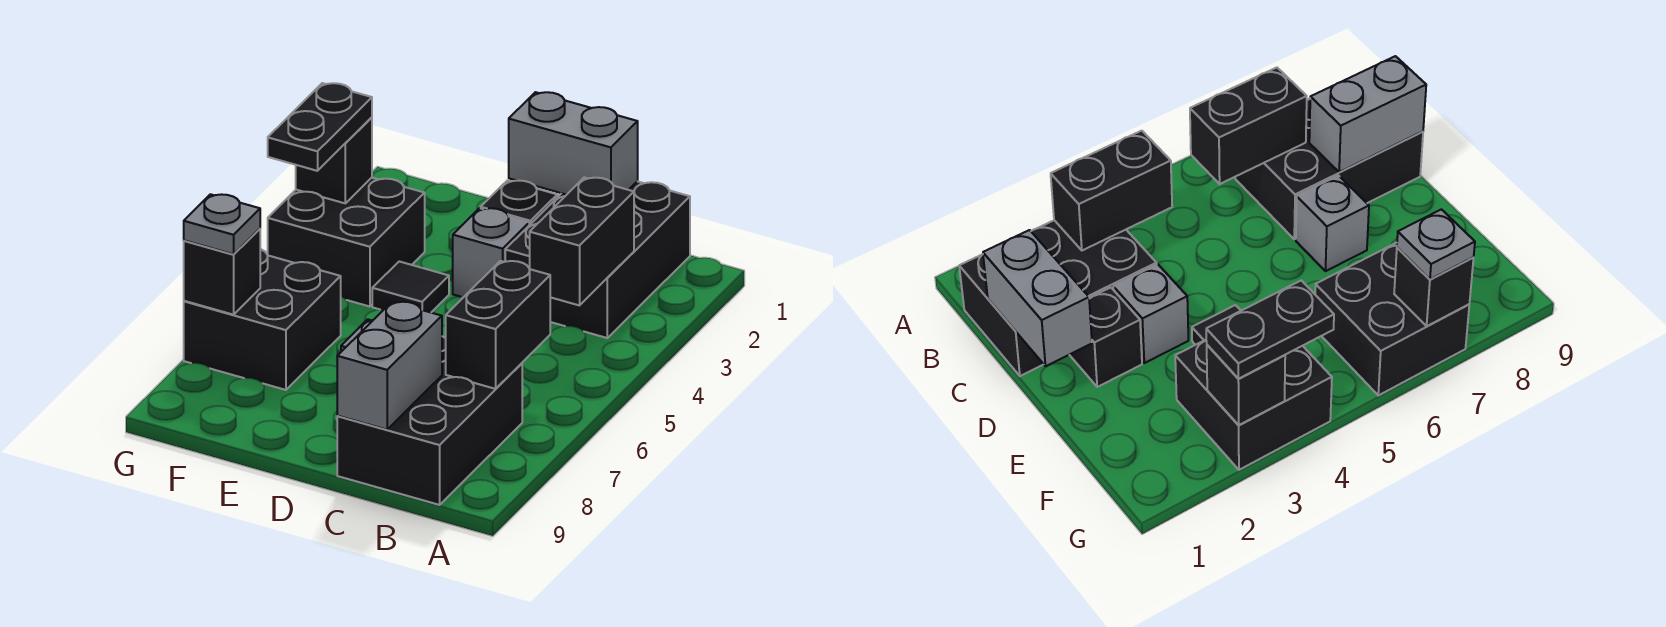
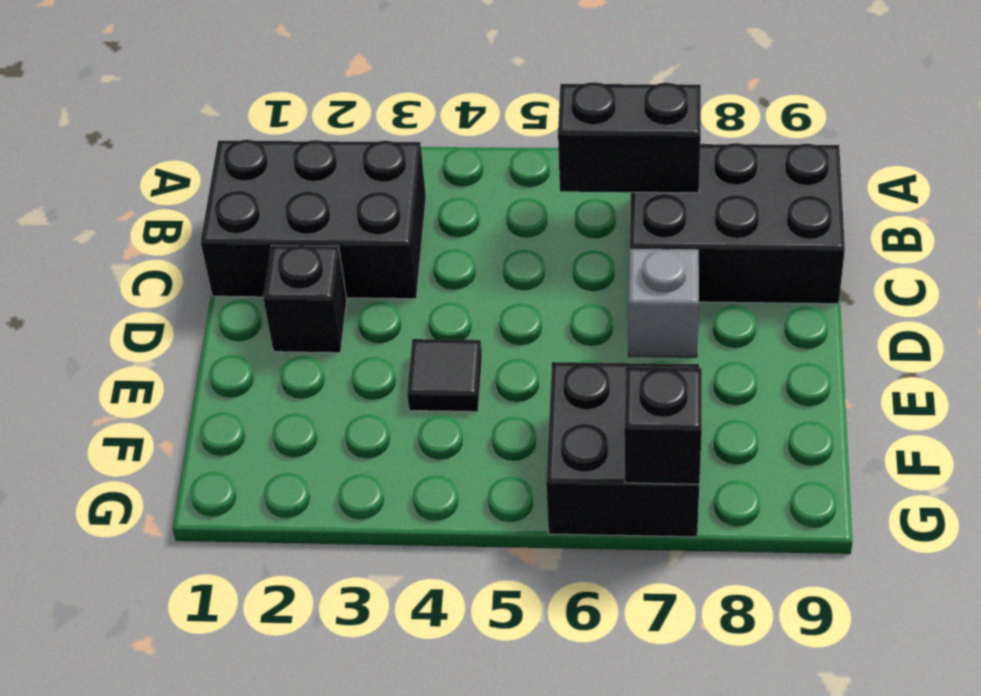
none -> grey brick D3 level 1
none -> black brick F3:G4 level 1
none -> black brick B3:B4 level 2

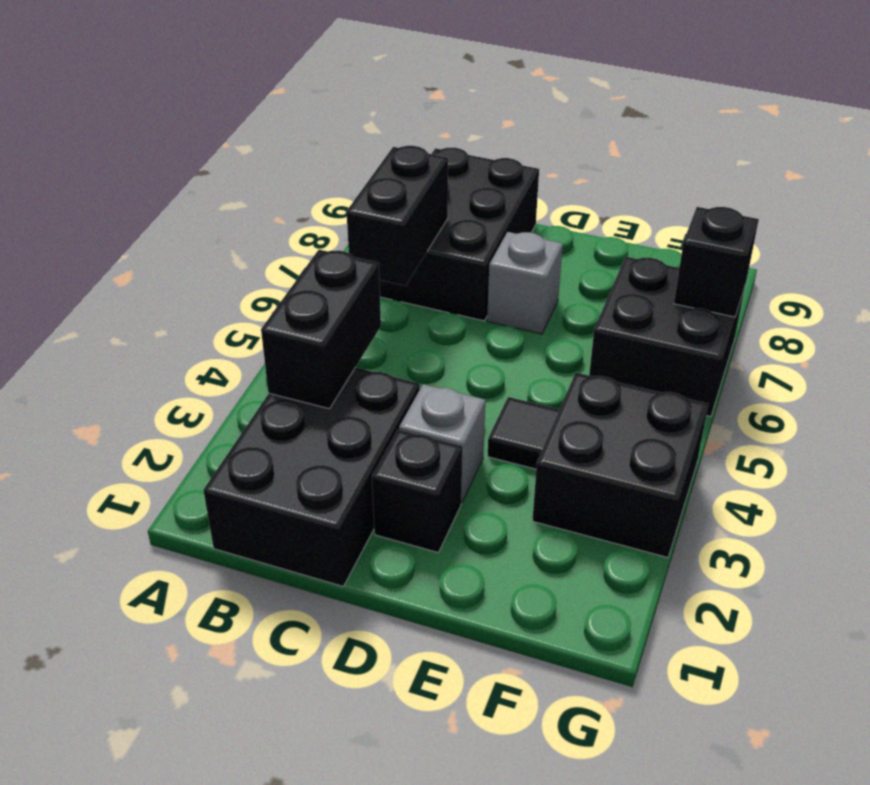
none -> grey brick C1:D1 level 2
none -> grey brick C8:C9 level 2
none -> black brick G3 level 2

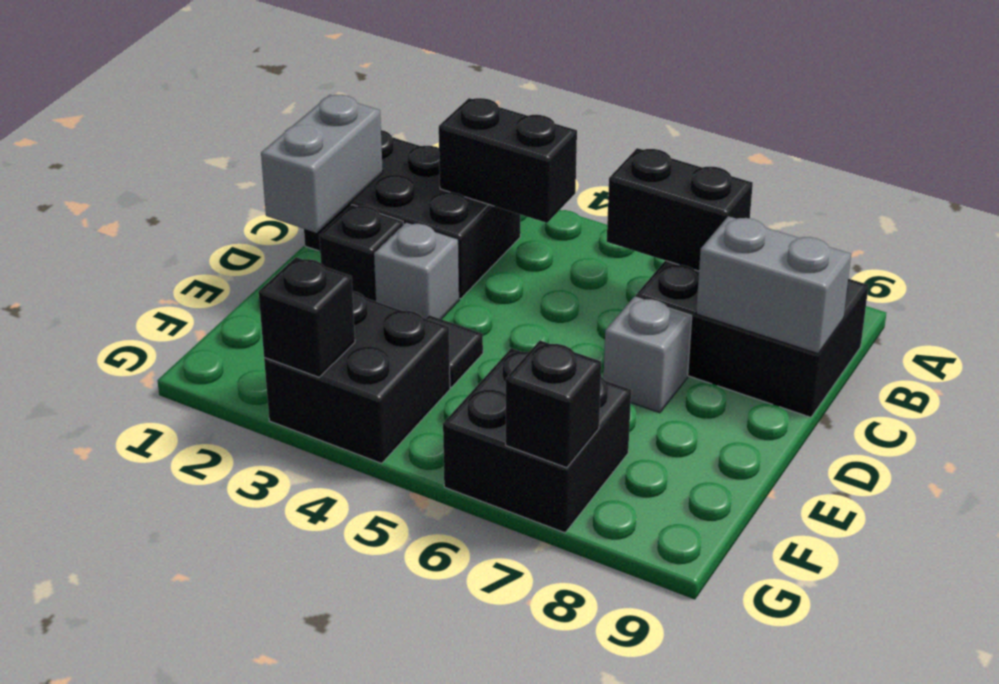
none -> black plate G3:G4 level 3
none -> grey plate G7 level 3

